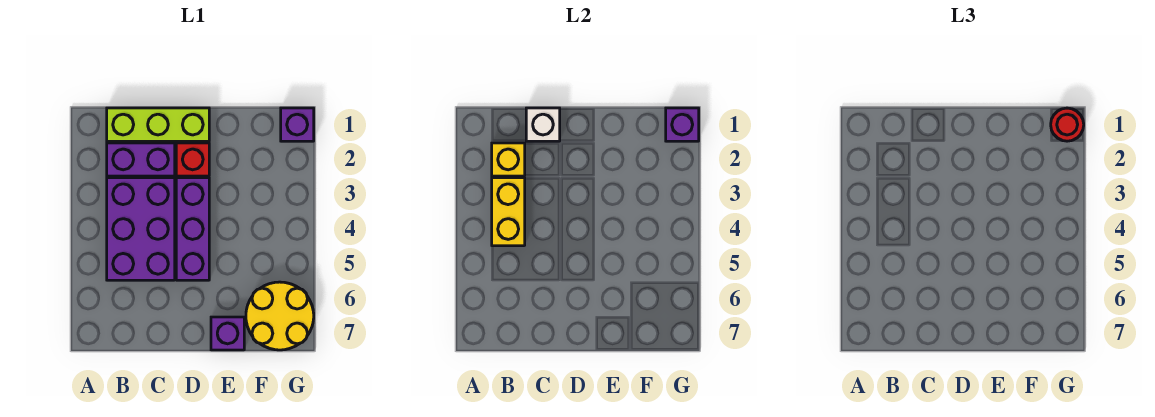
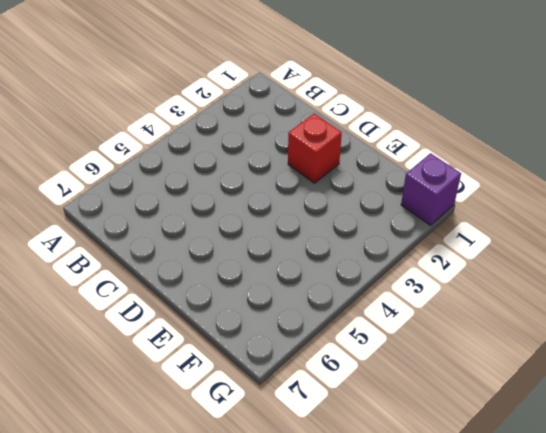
none -> lime brick B1:D1 level 1
none -> purple brick B2:C2 level 1
none -> purple brick B3:C5 level 1

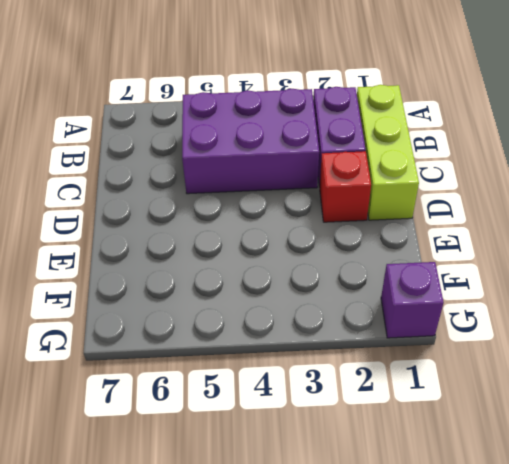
none -> purple brick D3:D5 level 1
none -> purple brick E7 level 1
none -> yellow round brick F6:G7 level 1

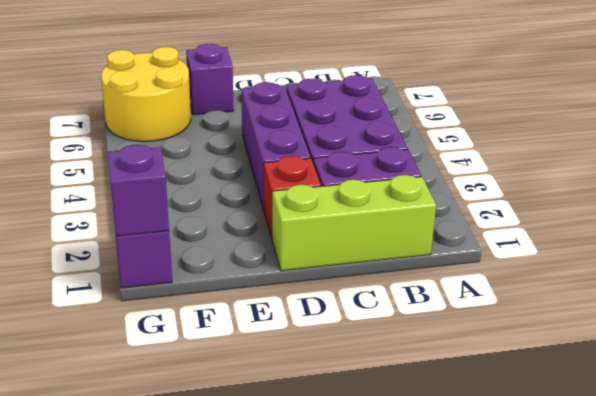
none -> yellow brick B2 level 2
none -> yellow brick B3:B4 level 2
none -> white brick C1 level 2

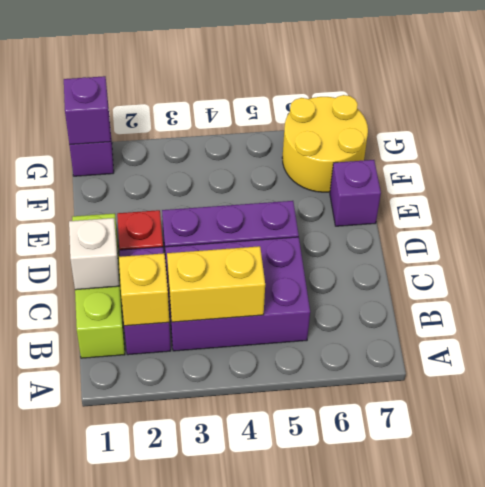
none -> red round brick G1 level 3

